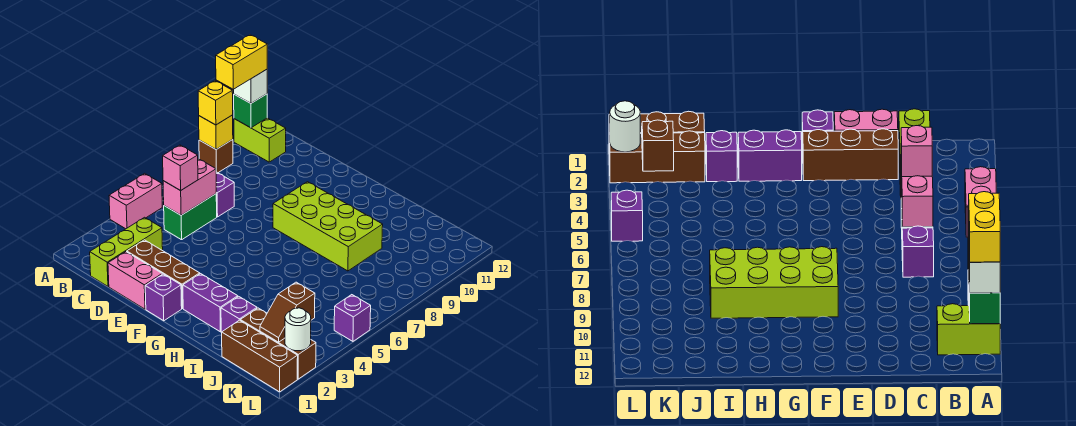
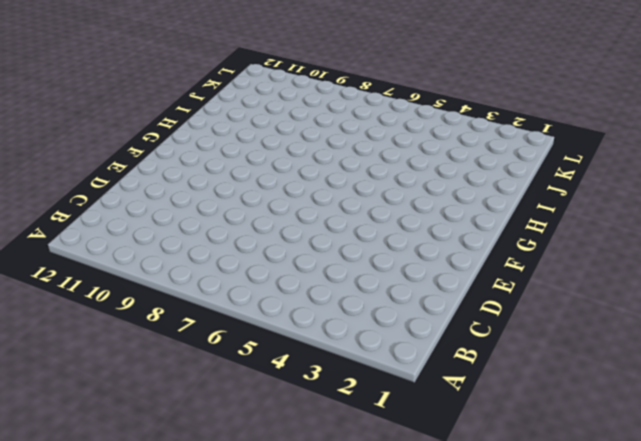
none -> pink brick A4:A5 level 1
none -> brown brick A9 level 1
none -> lime brick A11:B11 level 1

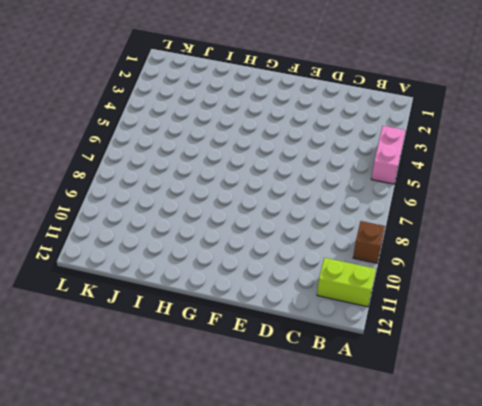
none -> lime brick C1:C3 level 1
none -> green brick C5:C6 level 1
none -> purple brick C7 level 1

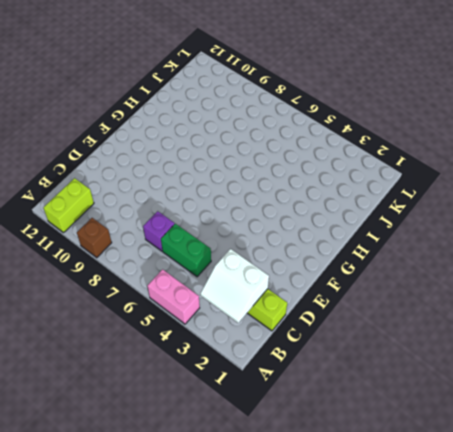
white slope B2:C3 level 2 top C -> none
none -> pink brick D1:E1 level 1
none -> brown brick D2:F2 level 1
none -> purple brick F1 level 1

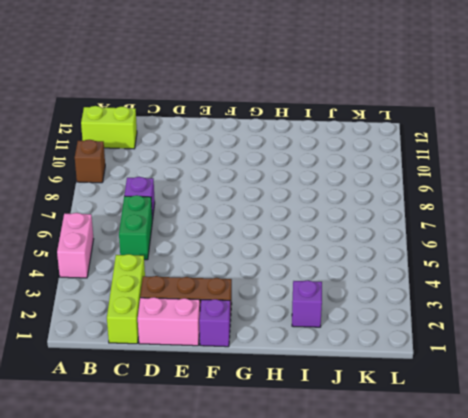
none -> lime brick F8:I9 level 1
none -> purple brick G2:H2 level 1
none -> brown brick J1:L1 level 1

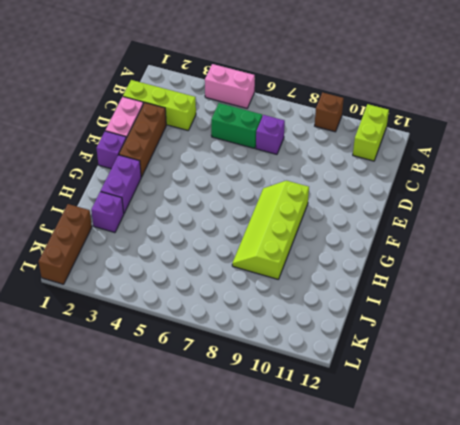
lime slope F8:I9 level 1 top 9 -> lime brick F8:I9 level 1
none -> brown brick J2:L2 level 1
none -> purple brick L5 level 1
none -> yellow brick A9 level 2

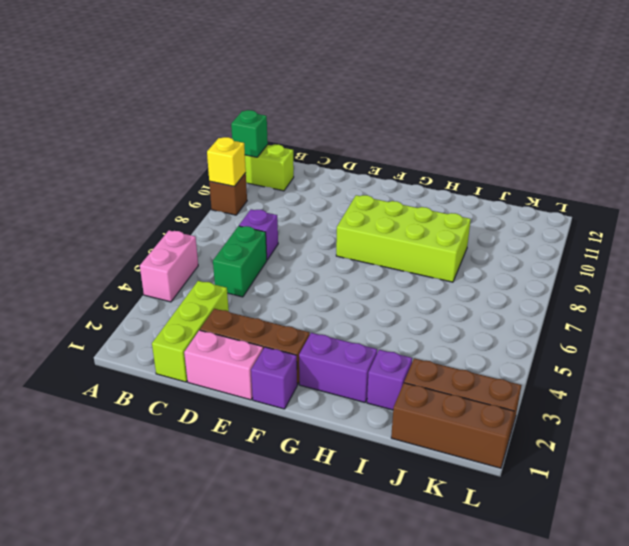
none -> purple brick L5 level 1
none -> pink brick C5:C6 level 2
none -> brown slope K2:K3 level 2 top 3

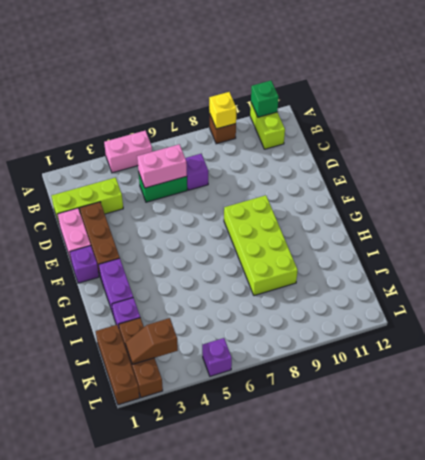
none -> white round brick L2 level 2
none -> yellow brick A9 level 3
none -> white brick A11 level 3

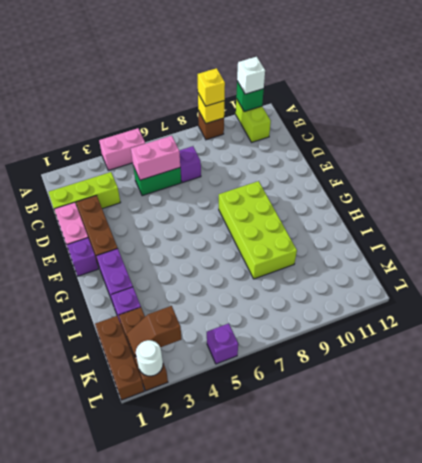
none -> pink brick C5 level 3
none -> yellow brick A10:A11 level 4

